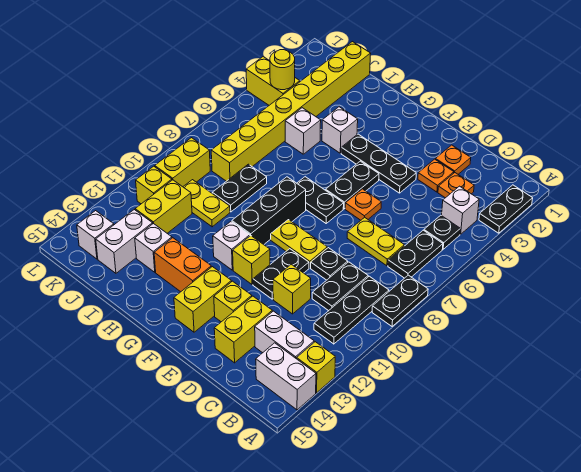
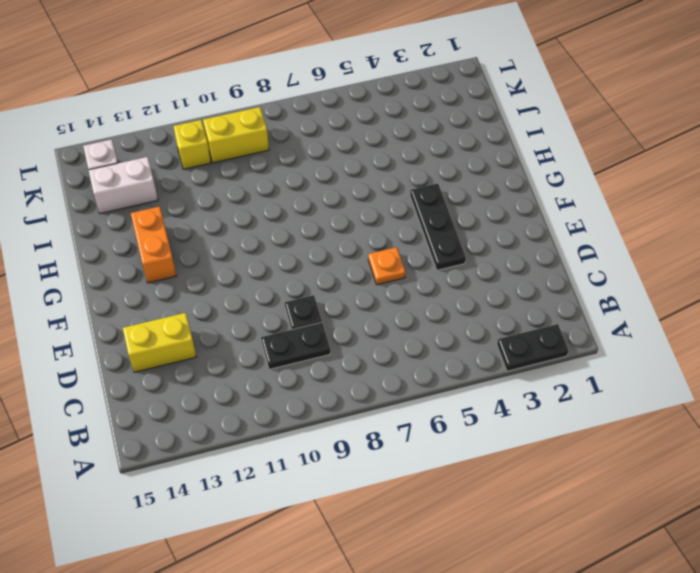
none -> black plate A8:A9 level 1
none -> yellow brick A13 level 1
none -> white brick A14:B14 level 1
none -> white brick B4 level 1

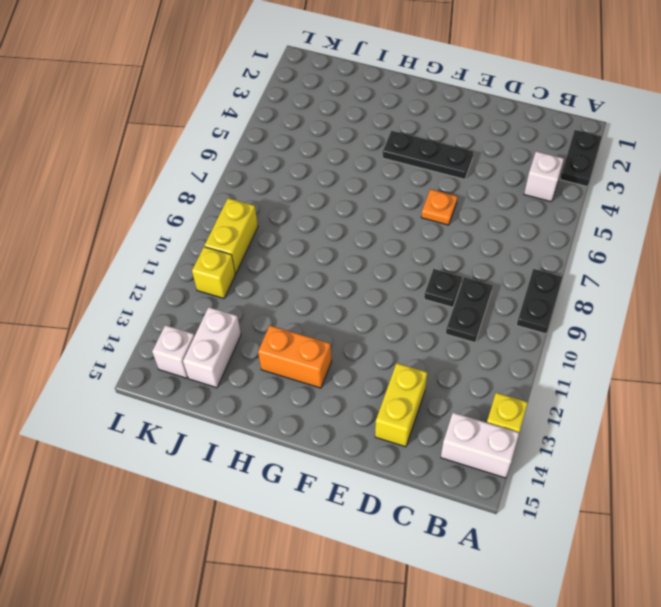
none -> black plate B5 level 1
none -> black plate B6:B7 level 1
none -> black plate B9:B11 level 1
none -> white brick B13:C13 level 1

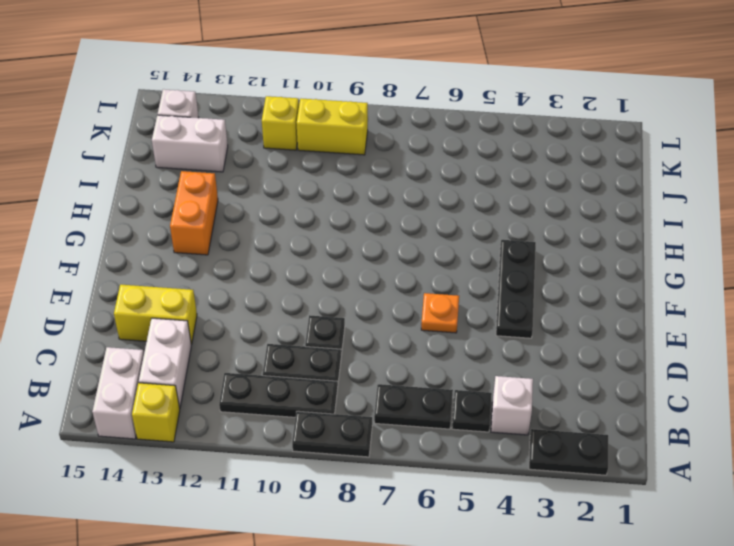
none -> orange plate C3 level 1
none -> yellow plate C7:D7 level 1
none -> orange plate D2 level 1
none -> orange plate D3 level 1

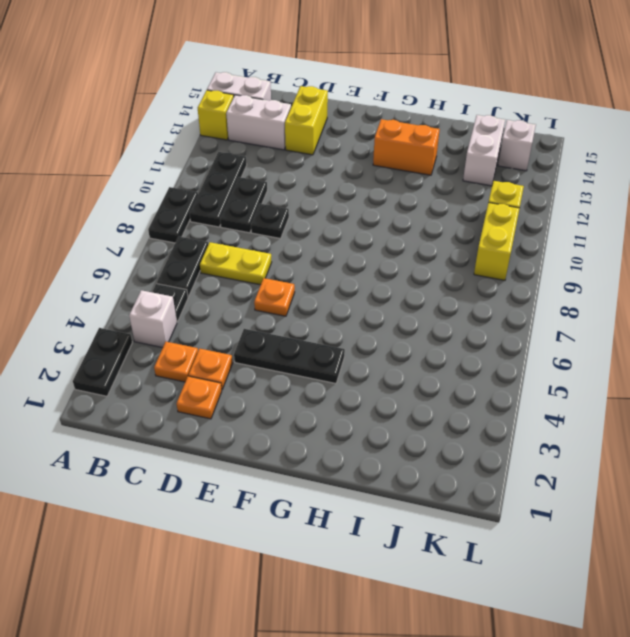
none -> yellow brick D11 level 1
none -> yellow plate E9:F9 level 1
none -> black plate E10:E11 level 1
none -> yellow brick E13 level 1

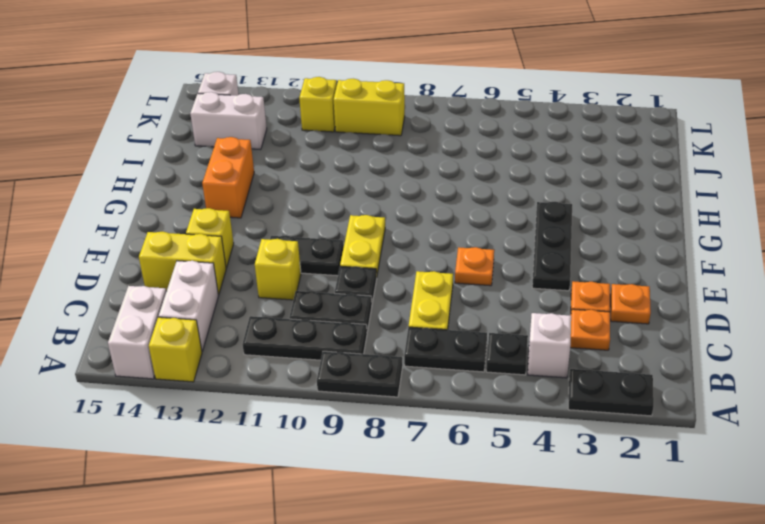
none -> black plate F5:F6 level 1
none -> black plate F7:G7 level 1
none -> yellow brick F11 level 1
none -> yellow brick F13:F14 level 1

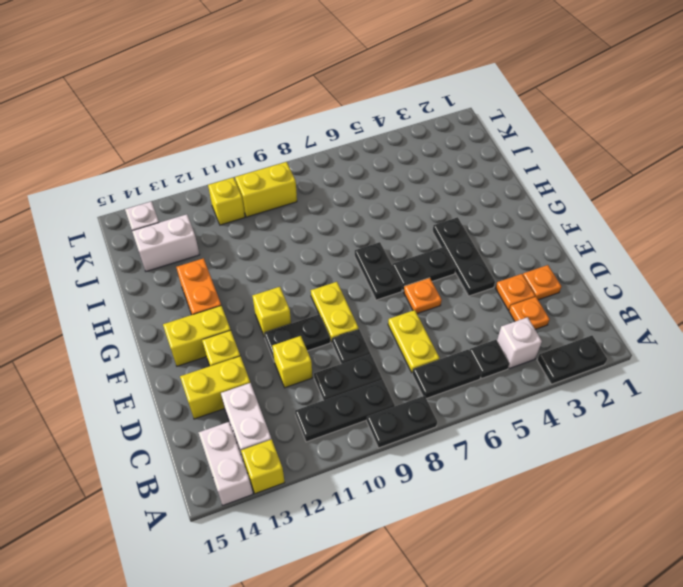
none -> black brick G8:G10 level 1
none -> white brick G11 level 1
none -> white brick H4 level 1
none -> white brick I5 level 1

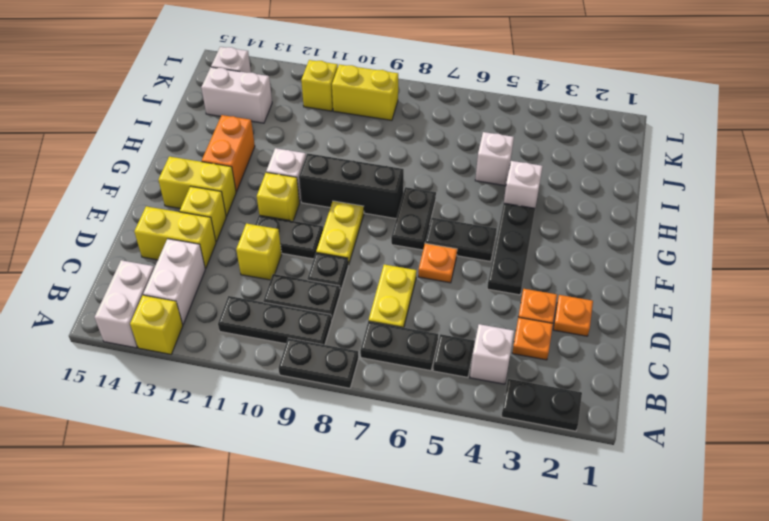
none -> black plate I8:I9 level 1
none -> yellow plate I10:J10 level 1
none -> white brick I13 level 1
none -> yellow brick J1:J8 level 1

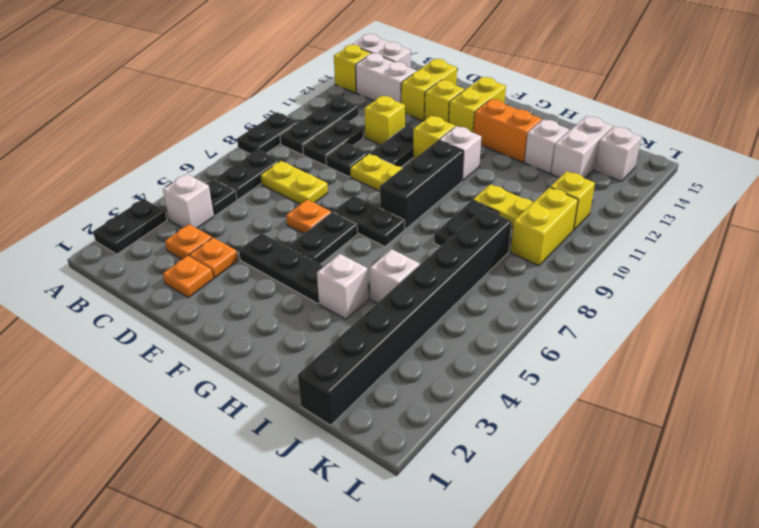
black brick J1:J8 level 1 -> yellow brick J1:J8 level 1
none -> yellow brick J11:J12 level 1
none -> yellow brick K4:L4 level 1
none -> yellow round brick K4 level 2

